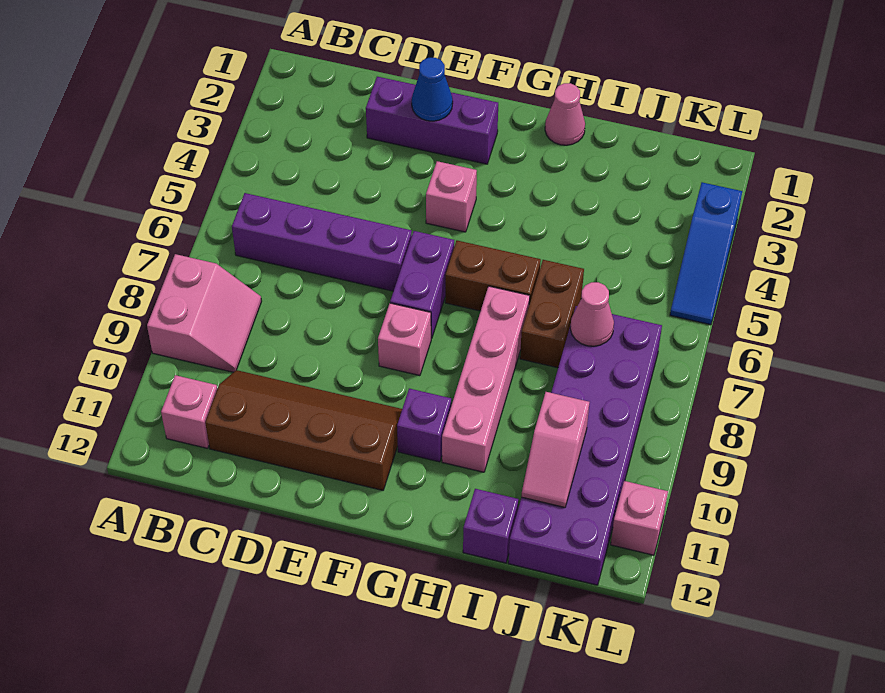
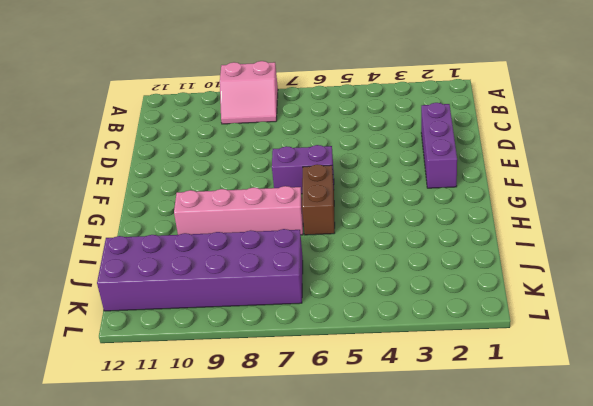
none -> purple brick B6:E6 level 1
none -> pink brick B11 level 1
none -> brown slope C10:F11 level 1 top 11

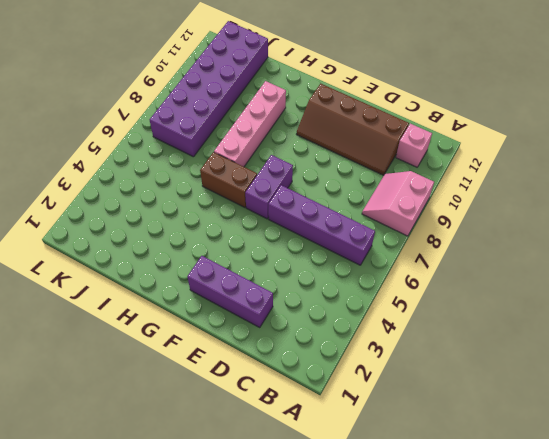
none -> pink brick F4 level 1
none -> pink brick F8 level 1
none -> purple brick G10 level 1

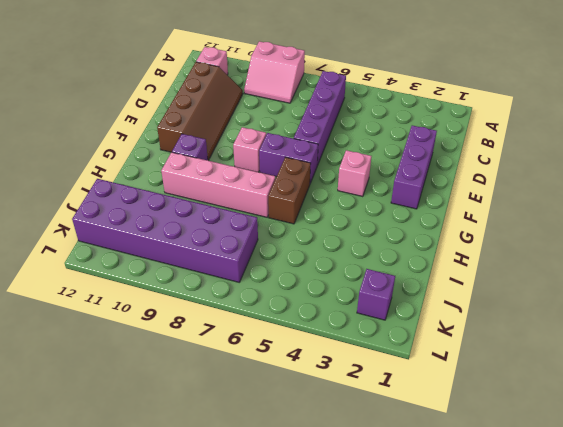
purple brick K2 level 1 -> purple brick I12 level 1
none -> pink cone H1 level 1
none -> brown brick I6:I7 level 1
none -> blue slope L3:L5 level 1 top 3

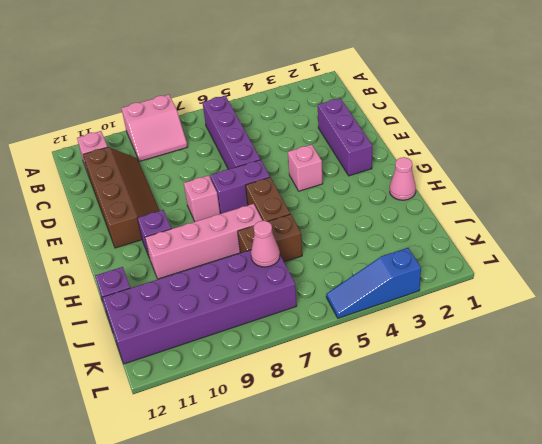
none -> pink brick L11 level 1
none -> blue cone E2 level 2
none -> pink slope J10:J11 level 2 top 10

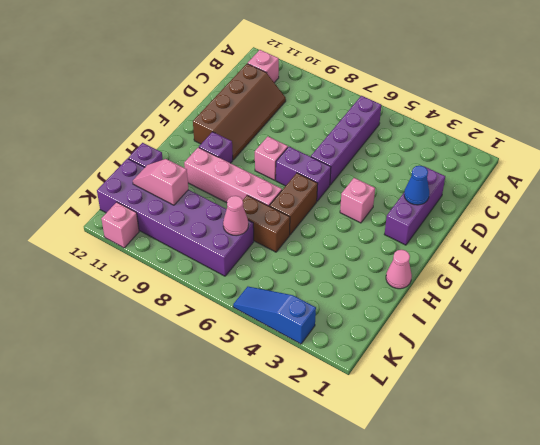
none -> pink slope A8:B9 level 1 top A

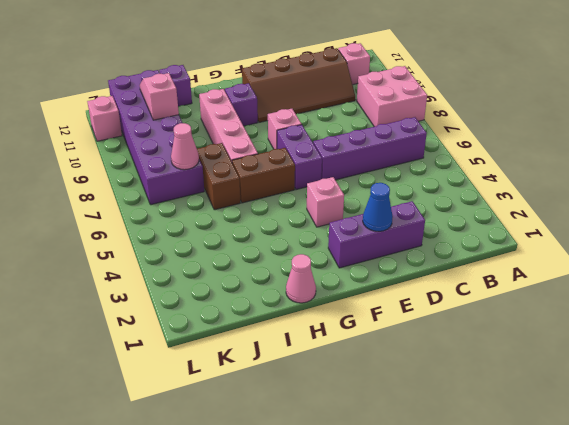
pink brick A8:B9 level 1 -> pink slope A8:B9 level 1 top A
none -> blue slope L3:L5 level 1 top 3

